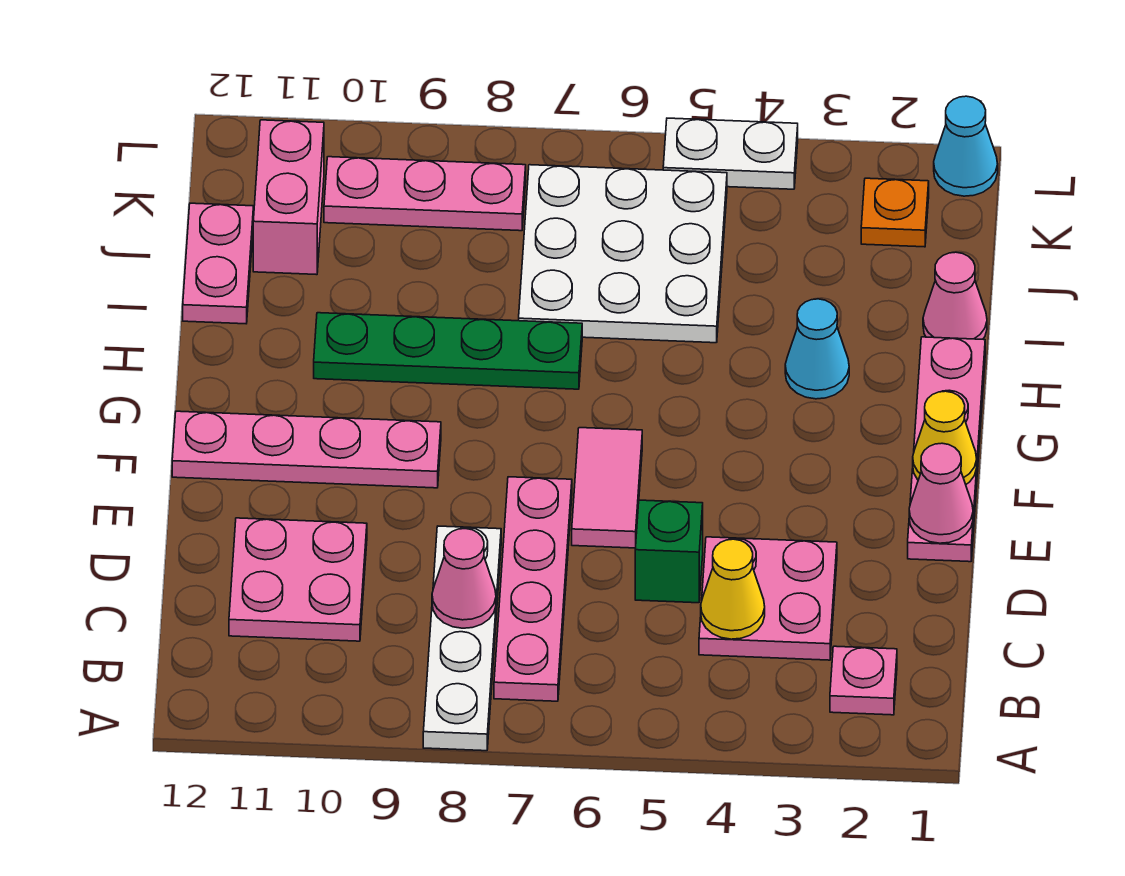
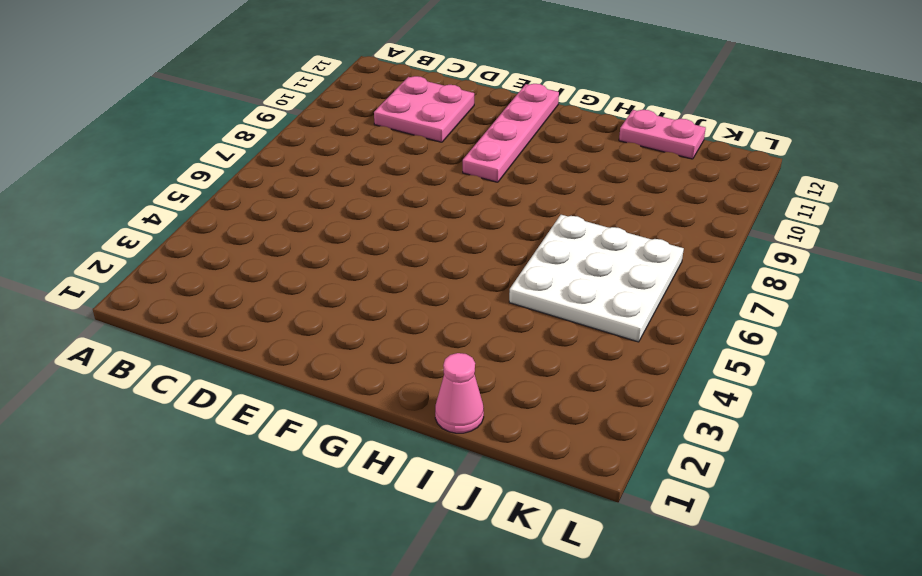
none -> white plate A8:D8 level 1
none -> pink plate B2 level 1
none -> pink plate B7:E7 level 1

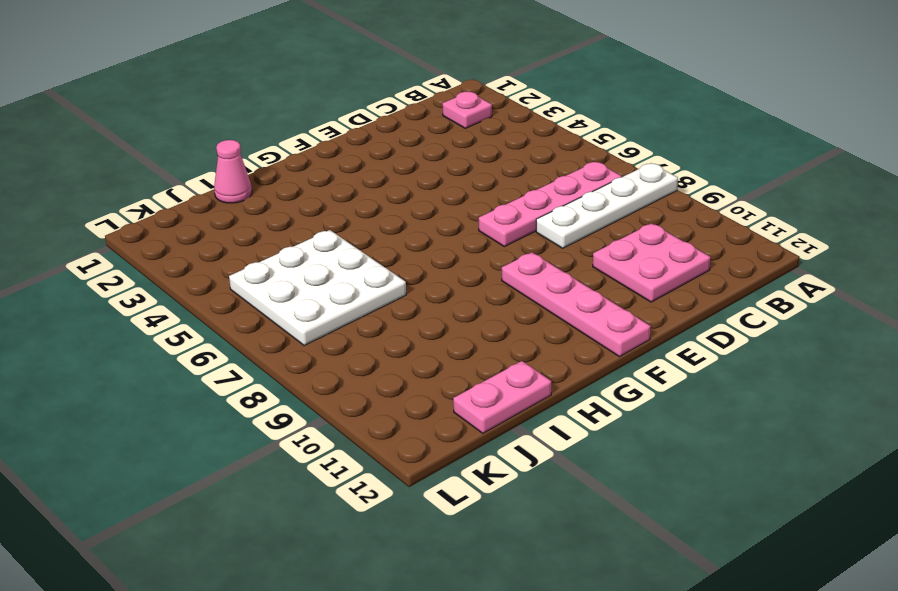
none -> pink plate C3:D4 level 1
none -> green brick D5 level 1
none -> pink plate E1:H1 level 1

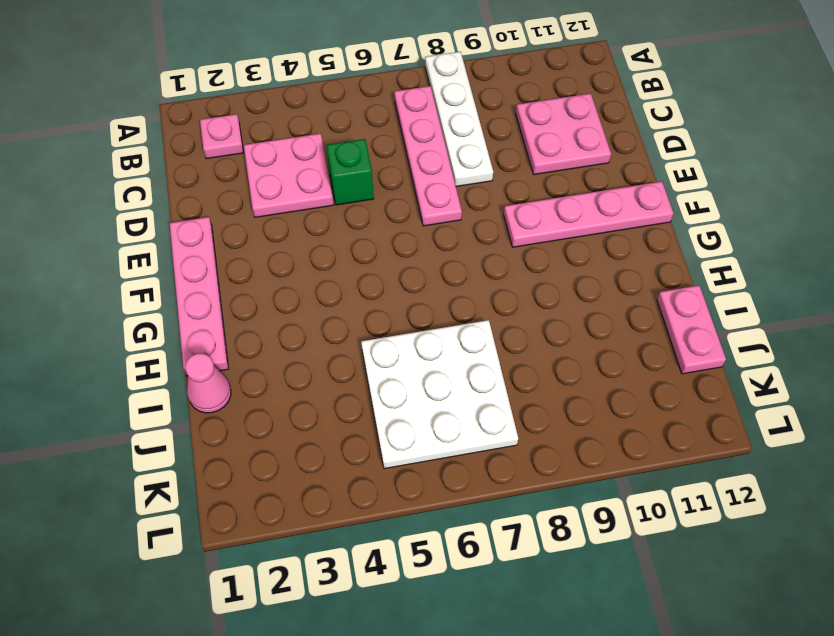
none -> pink tile E6:F6 level 1
none -> cyan cone H3 level 1
none -> green plate H7:H10 level 1

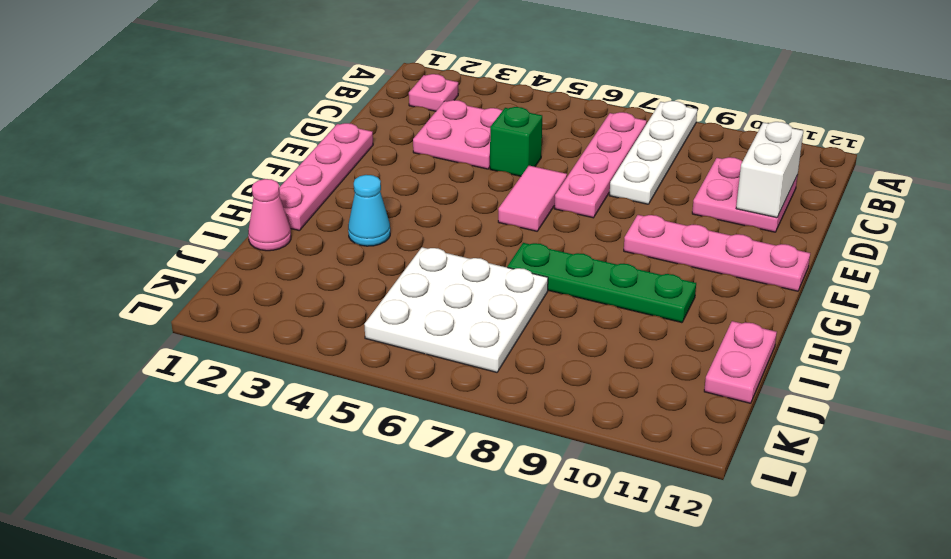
white brick C11:D11 level 2 -> none
none -> pink brick J11:K11 level 1
none -> orange plate K2 level 1
none -> pink plate K8:K10 level 1

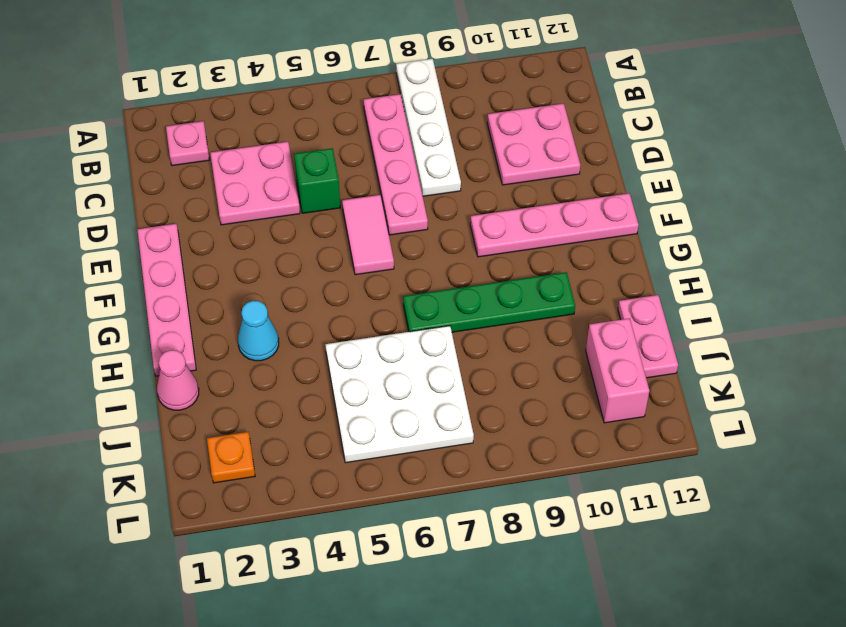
none -> pink plate K8:K10 level 1
none -> cyan cone L1 level 1
none -> white plate L4:L5 level 1

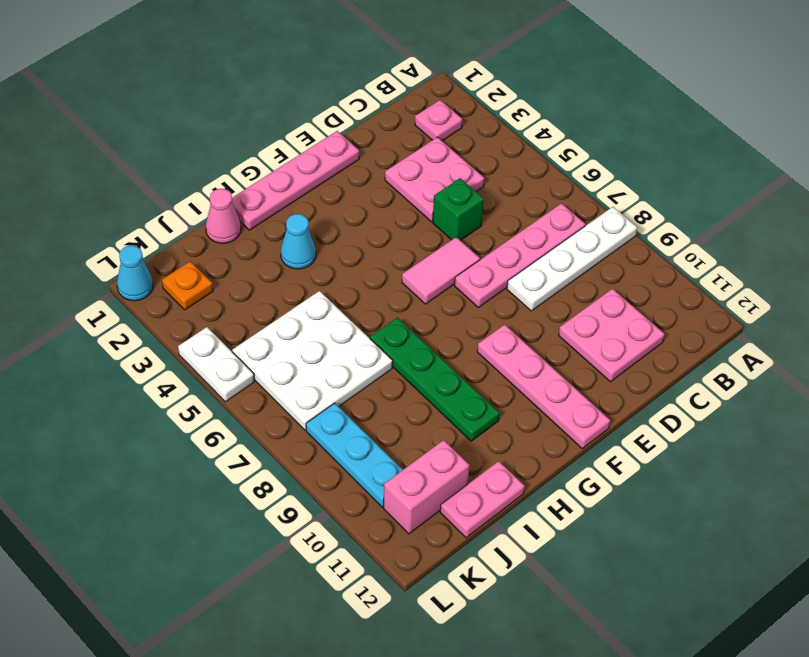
cyan plate K8:K10 level 1 -> pink plate K8:K10 level 1
none -> yellow cone C4 level 2
none -> pink cone C8 level 2
none -> pink cone E1 level 2

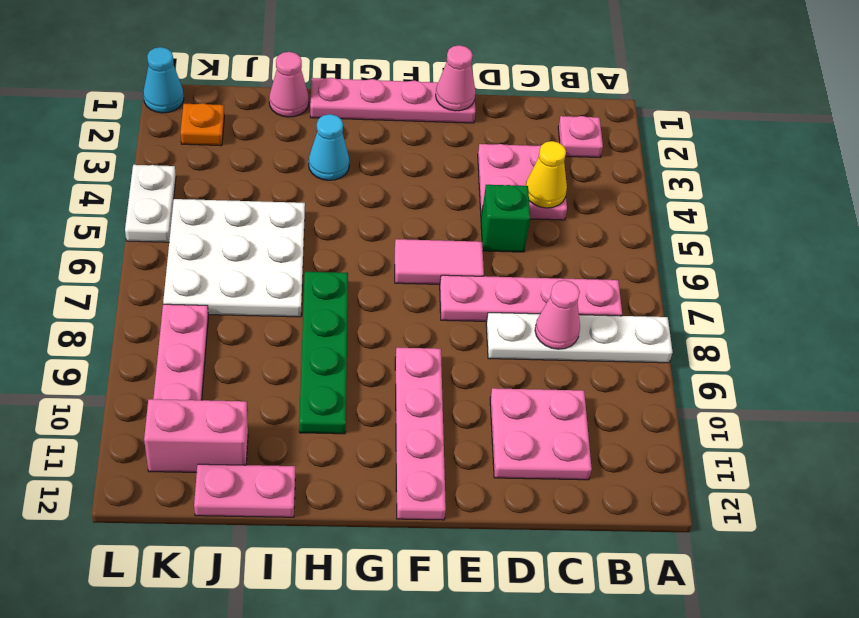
none -> yellow cone F1 level 2

